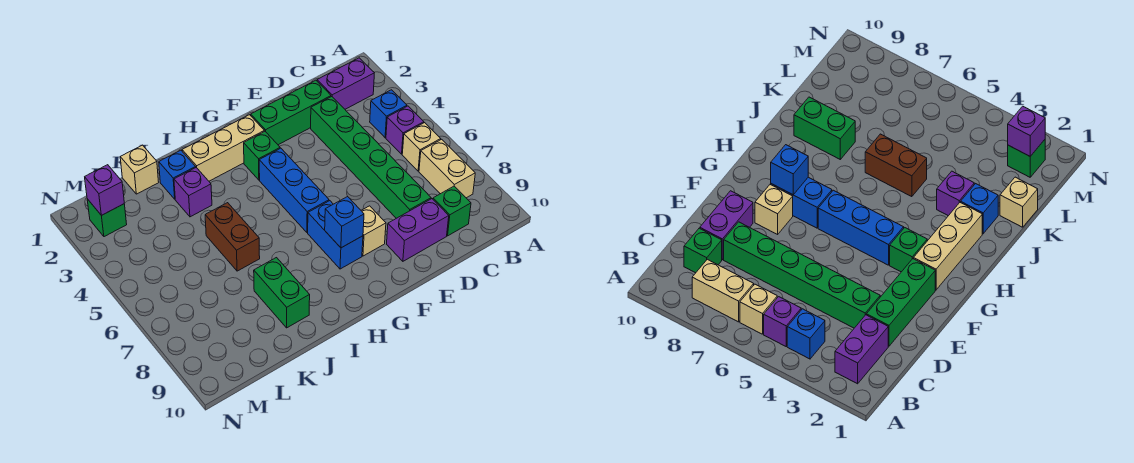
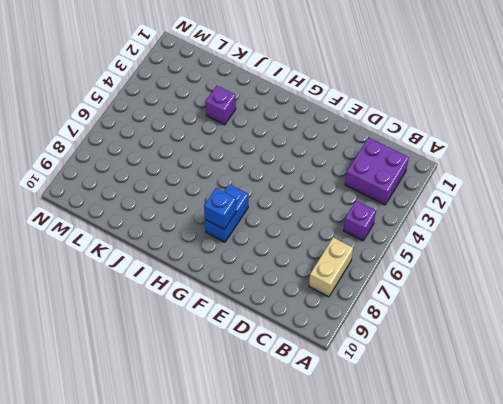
purple brick B2:C3 level 1 -> purple brick B2:C2 level 1
none -> blue brick B4 level 1
none -> tan brick B6 level 1
none -> green brick C9 level 1

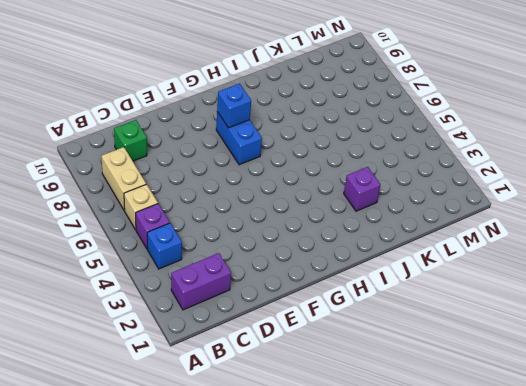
none -> green brick D2:F2 level 1
none -> green brick D3:D8 level 1
none -> purple brick D9:E9 level 1

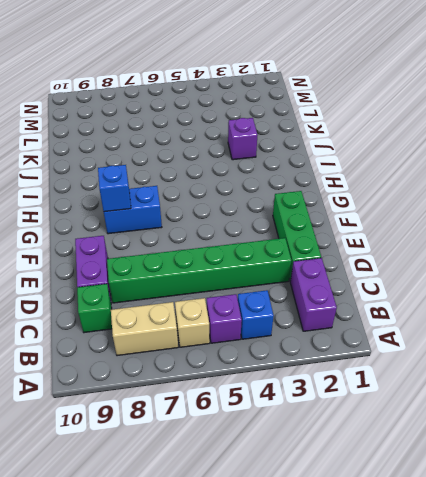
none -> tan brick F8 level 1
none -> tan brick G2:I2 level 1
none -> green brick G3 level 1

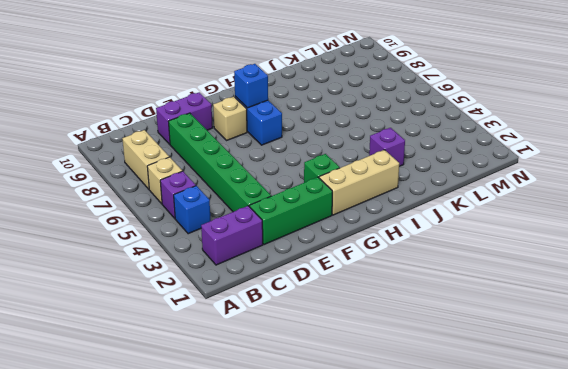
none -> green brick C9 level 1
none -> blue brick G4:G6 level 1
none -> blue brick J2 level 1

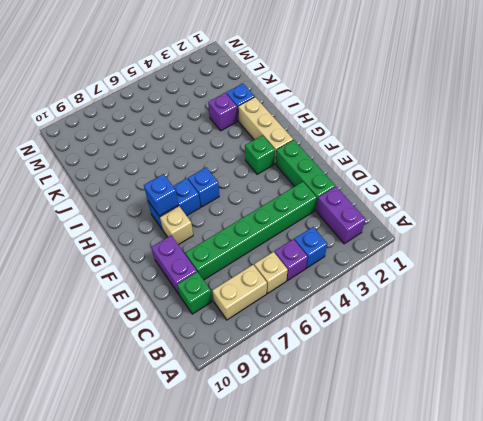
blue brick G6 level 1 -> blue brick G4:G6 level 1
none -> brown brick J5:J6 level 1
none -> green brick J8:J9 level 1
none -> tan brick K1 level 1

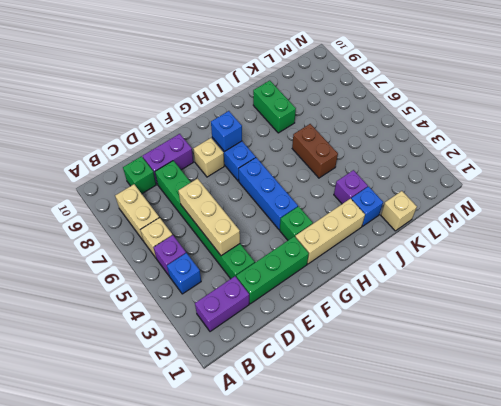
tan brick D4:D6 level 2 -> none
none -> green brick M2 level 1
none -> purple brick M2 level 2

